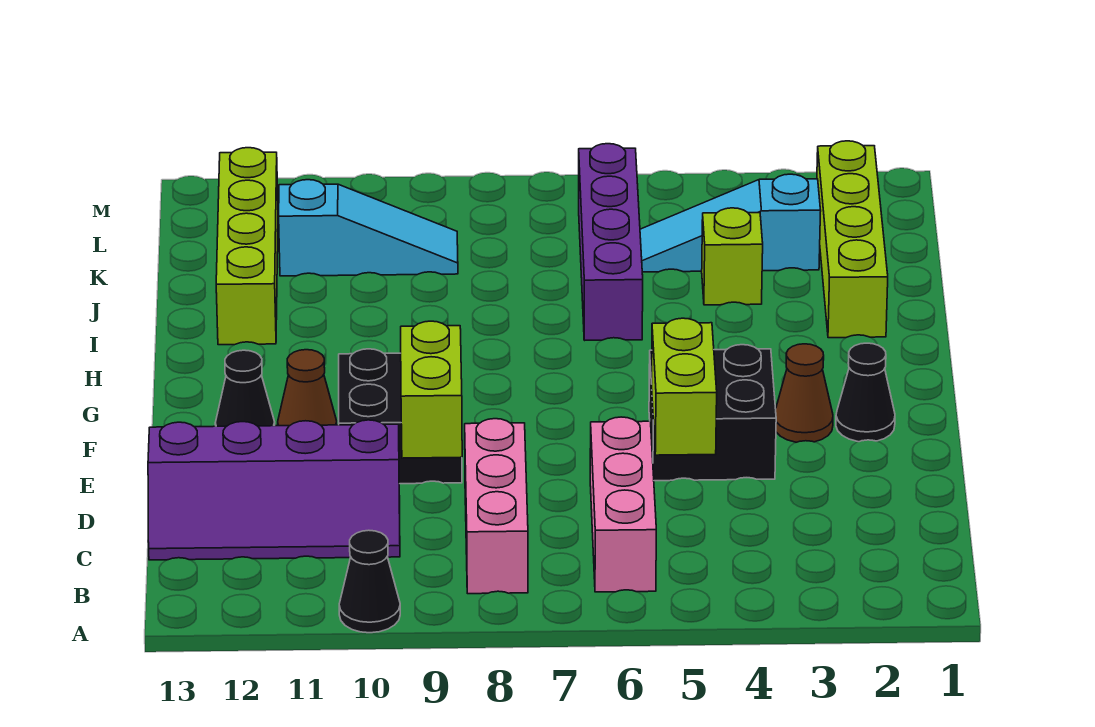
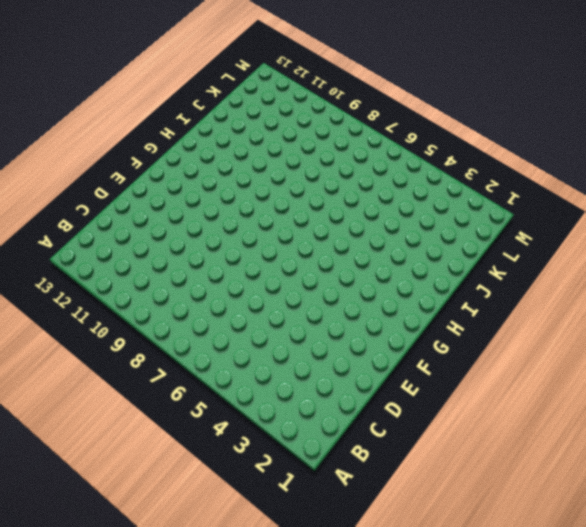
none -> black cone A10 level 1
none -> pink brick B6:D6 level 1
none -> pink brick B8:D8 level 1

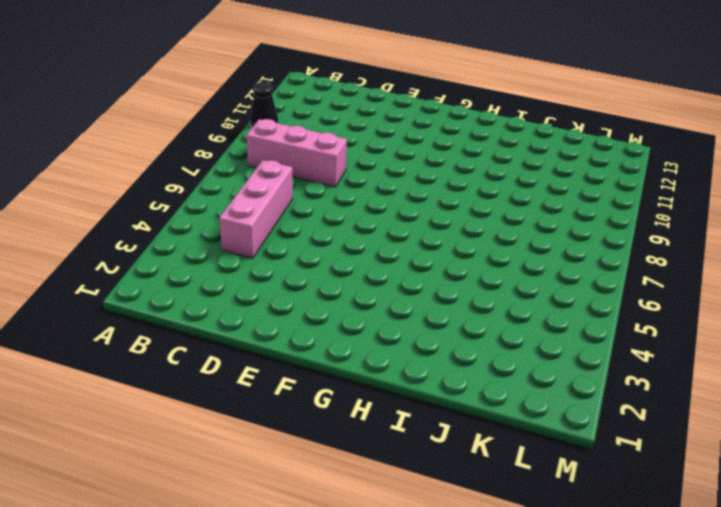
pink brick C4:C6 level 1 -> pink brick B6:D6 level 1
none -> purple slope C10:D13 level 1 top D
none -> black brick E4:F5 level 1
none -> black brick E9:F10 level 1

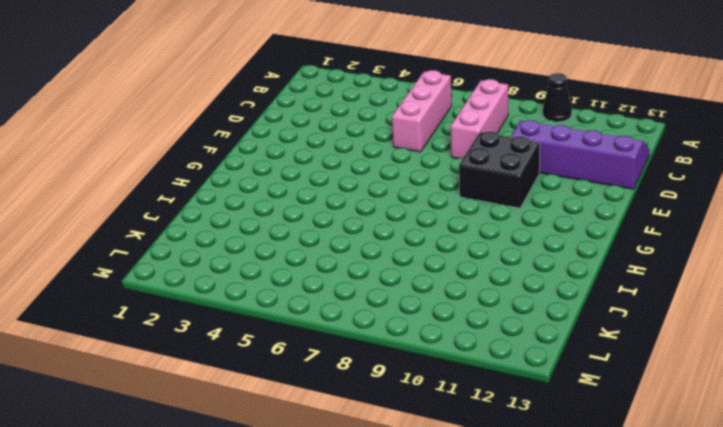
none -> black brick E4:F5 level 1
none -> black cone F2 level 1
none -> brown cone F3 level 1

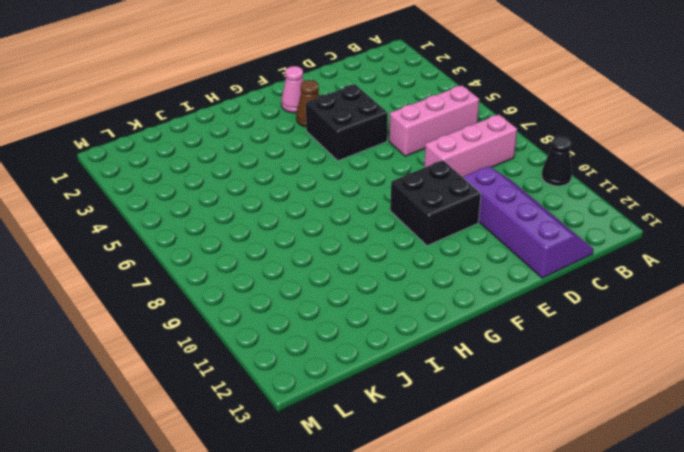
pink cone F2 level 1 -> black cone F2 level 1
none -> brown cone F11 level 1
none -> black cone F12 level 1
none -> lime brick I2:L2 level 1

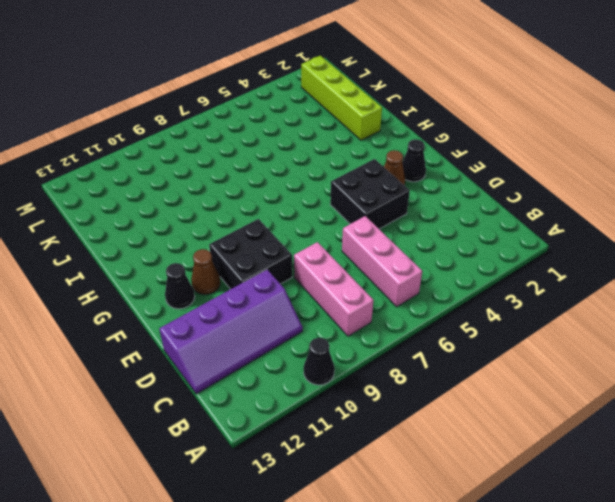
none -> purple brick I6:L6 level 1
none -> lime brick I12:L12 level 1
none -> lime brick J4 level 1

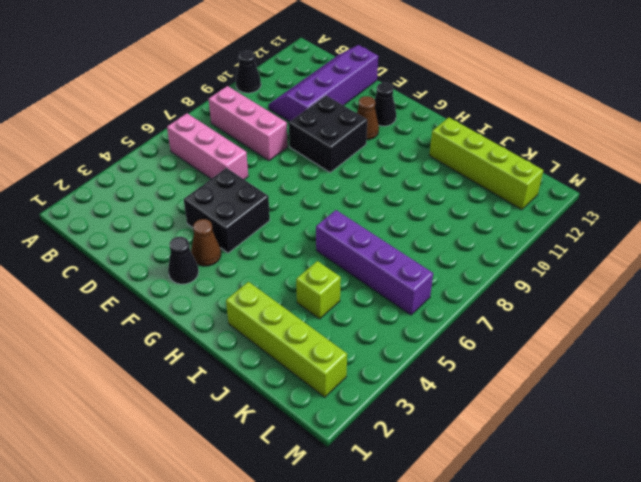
none -> cyan slope K3:K5 level 1 top 3
none -> cyan slope K9:K11 level 1 top 11
none -> lime brick D5:E5 level 2

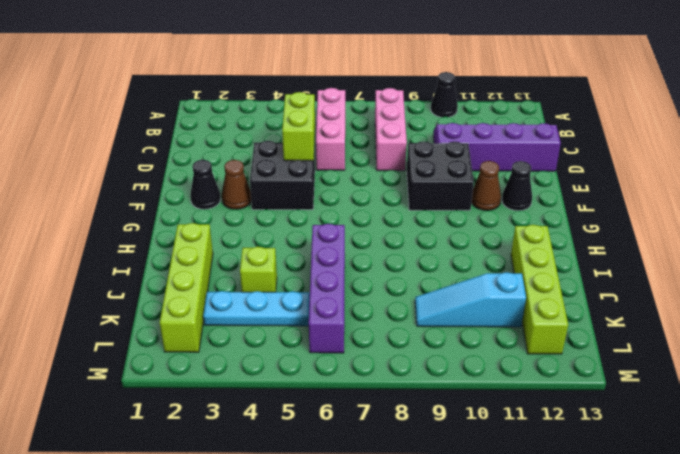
cyan plate K3:K5 level 1 -> cyan slope K3:K5 level 1 top 3
none -> lime brick D9:E9 level 2

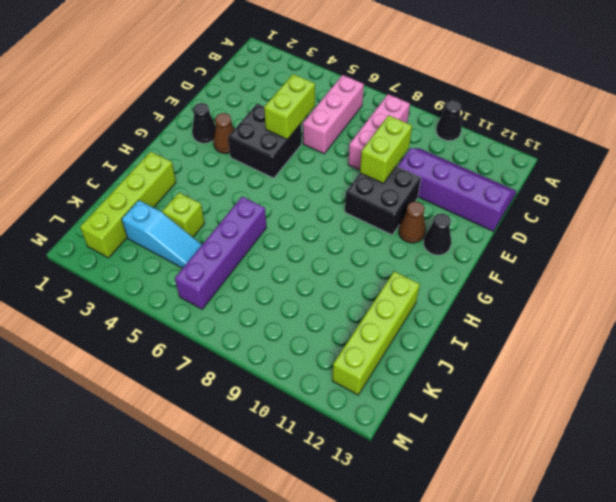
none -> cyan slope K9:K11 level 1 top 11

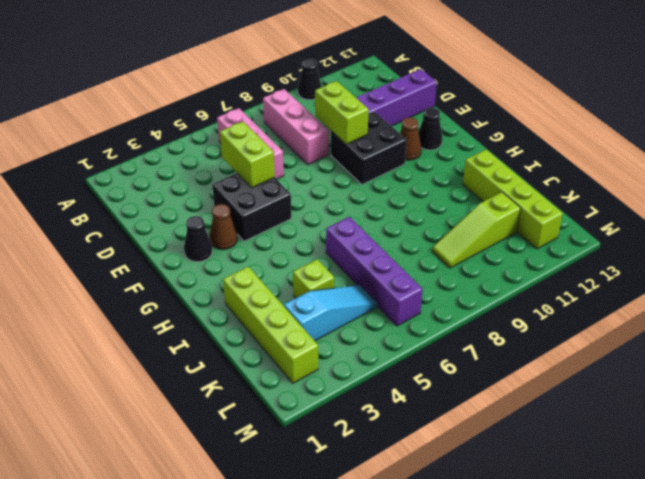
lime slope K9:K11 level 1 top 11 -> cyan slope K9:K11 level 1 top 11

